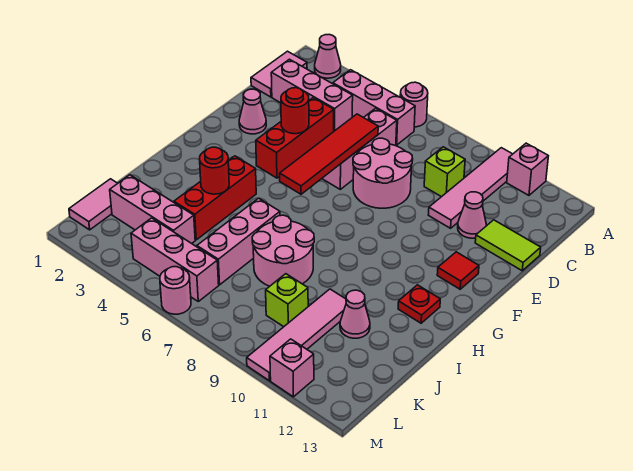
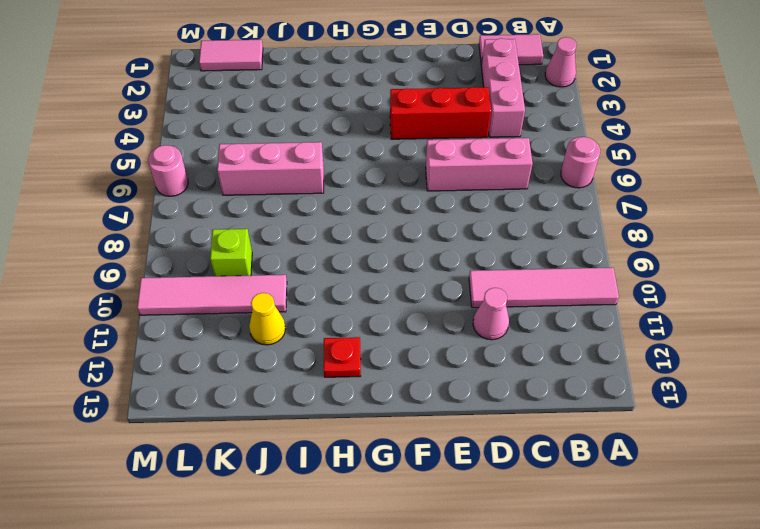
yellow cone J11 level 1 -> pink cone J11 level 1
none -> pink brick A11 level 1
none -> pink brick B4:B6 level 1
none -> lime brick C9 level 1
none -> pink round brick D7:E8 level 1

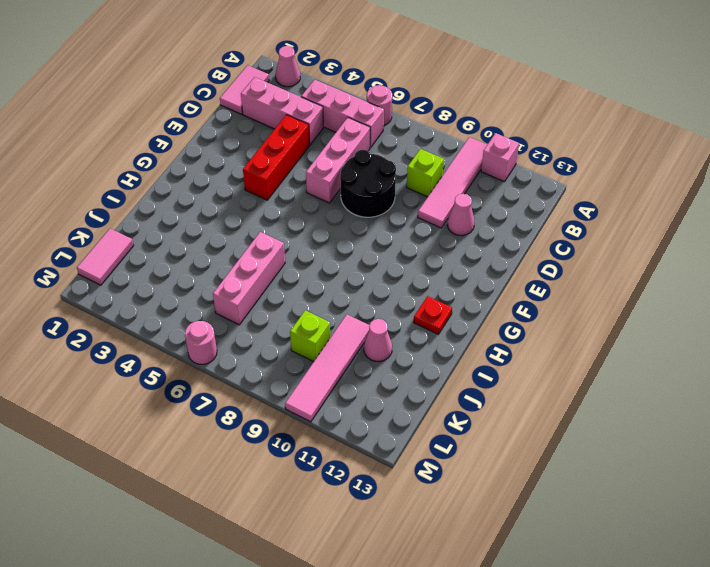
black round brick D7:E8 level 1 -> pink round brick D7:E8 level 1
none -> lime tile D12:D13 level 1
none -> pink cone E2 level 1
none -> red tile F12 level 1
none -> red brick H4:J4 level 1

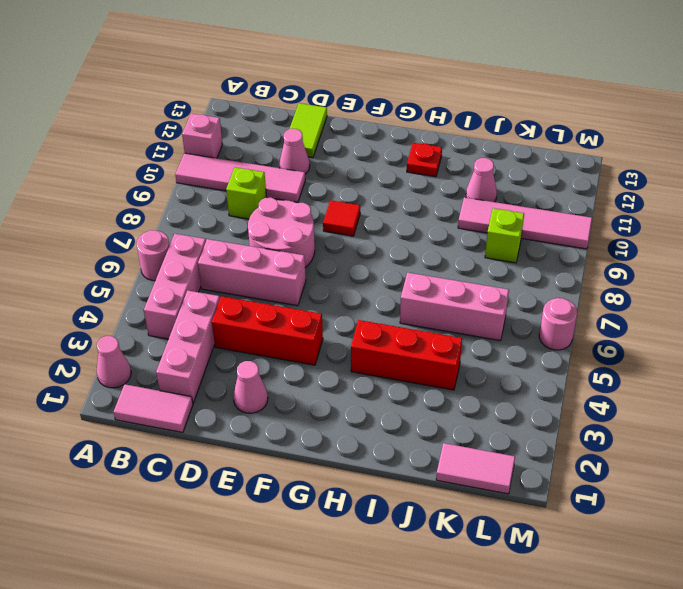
red tile F9 level 1 -> red tile F12 level 1
none -> pink round brick I7:J8 level 1
none -> pink brick K2:K4 level 1
none -> pink brick L4:L6 level 1
none -> pink brick M11 level 1

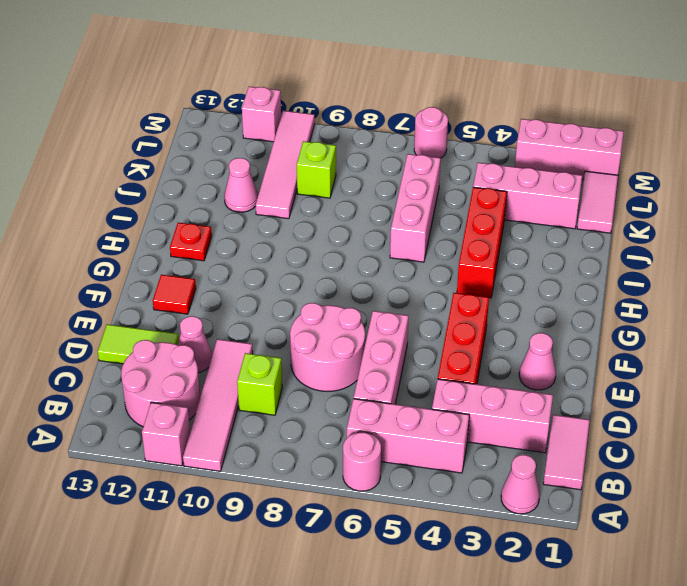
pink round brick B11:C12 level 1 -> pink round brick I7:J8 level 1
pink brick M1:M3 level 1 -> pink brick L4:L6 level 1
none -> red tile D6:G6 level 2
none -> red round brick E4 level 2
none -> red round brick I4 level 2

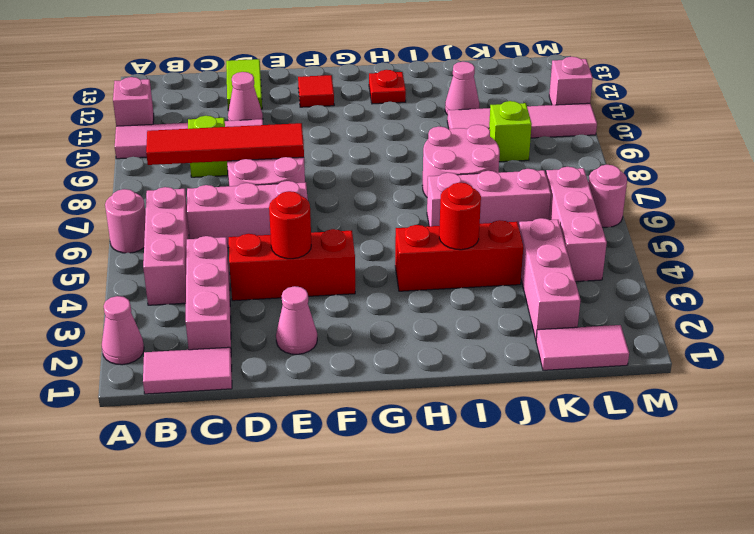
red tile B8:E8 level 2 -> red tile D6:G6 level 2

